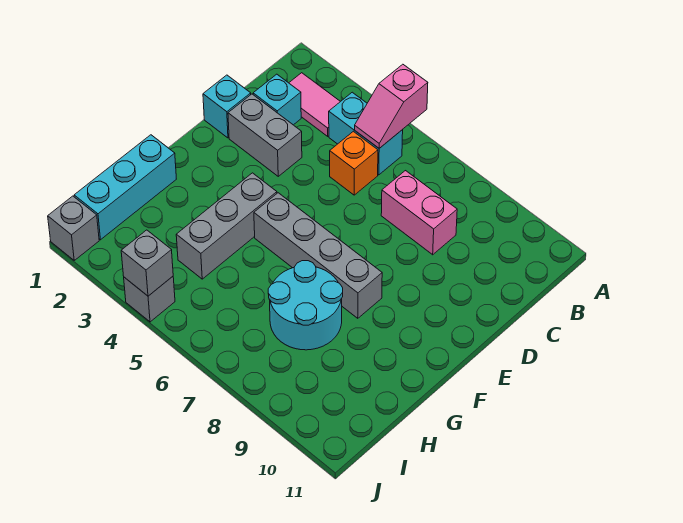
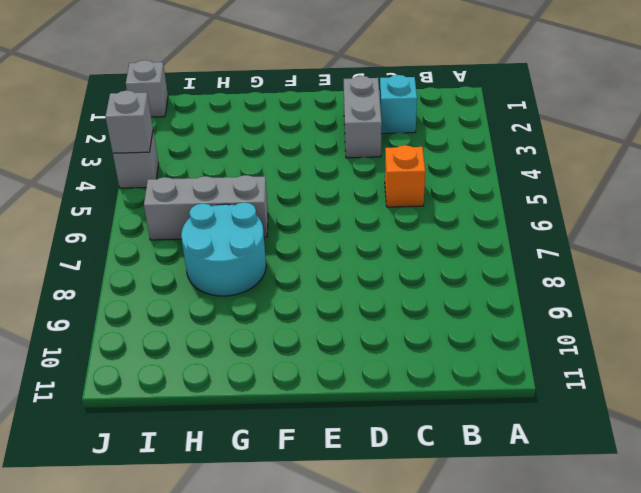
grey brick G6:I6 level 1 -> grey brick F4:H4 level 1
none -> pink tile B2:B3 level 1
none -> cyan brick B4:B5 level 1
none -> pink brick C7:C8 level 1

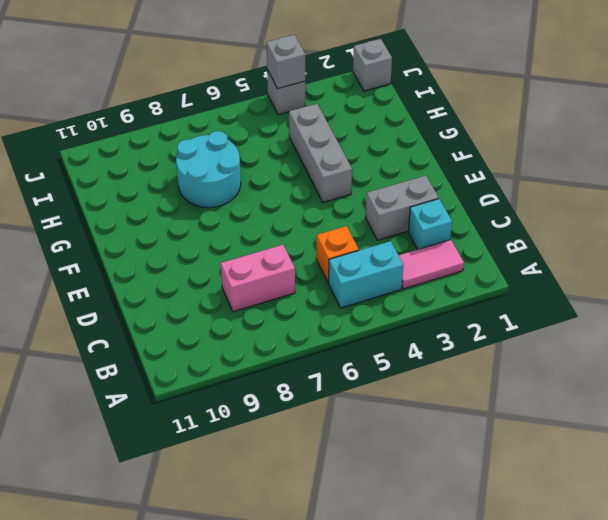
none -> cyan brick D1 level 1
none -> grey brick F5:F8 level 1
none -> cyan brick G1:I1 level 1

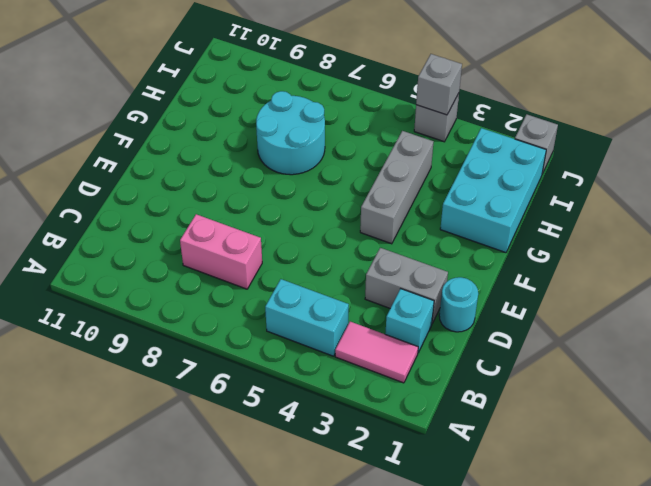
cyan round brick D1 level 1 -> cyan brick D1 level 1
cyan brick G1:I2 level 1 -> cyan brick G1:I1 level 1
none -> orange brick C5 level 1
none -> grey brick F5:F8 level 1
none -> pink slope A5:B5 level 2 top A

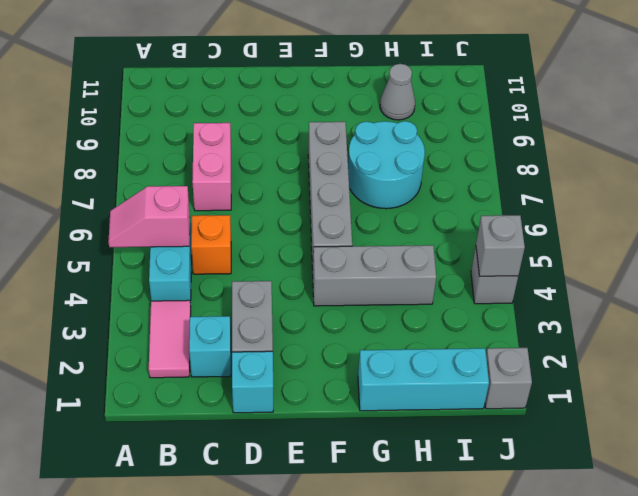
pink slope A5:B5 level 2 top B -> pink slope A5:B5 level 2 top A
grey cone H10 level 1 -> none

